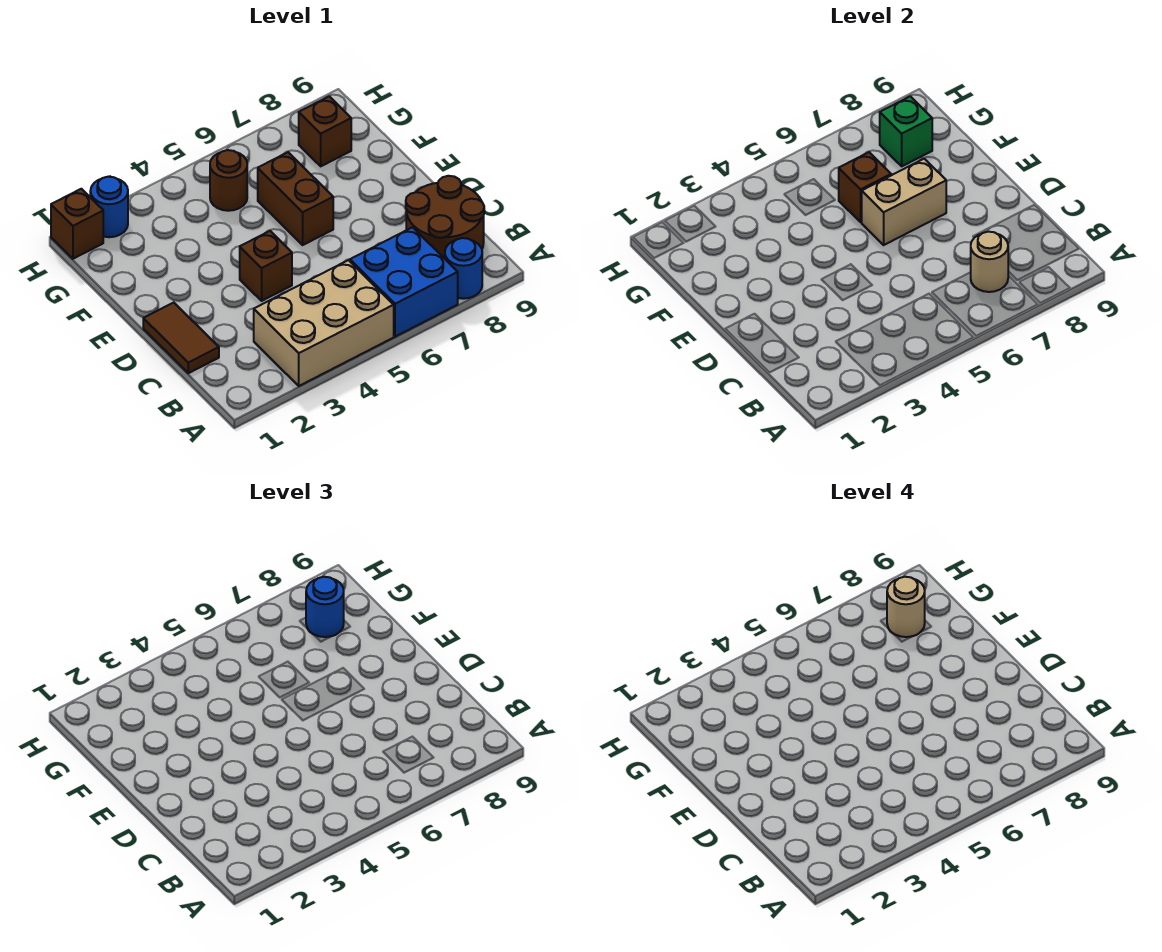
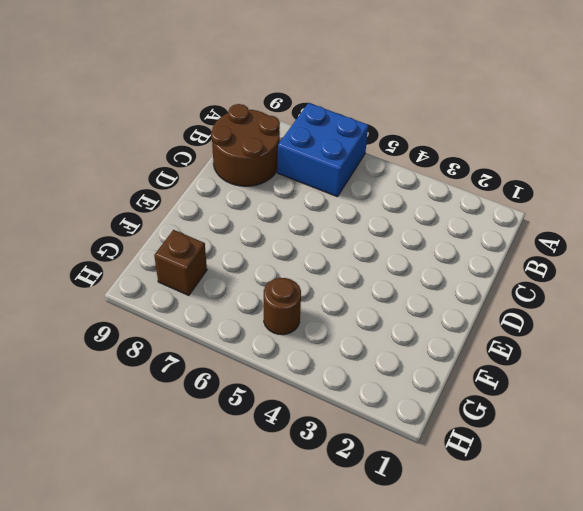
none -> tan brick A3:B5 level 1
none -> blue round brick A8 level 1
none -> brown tile C1:D1 level 1

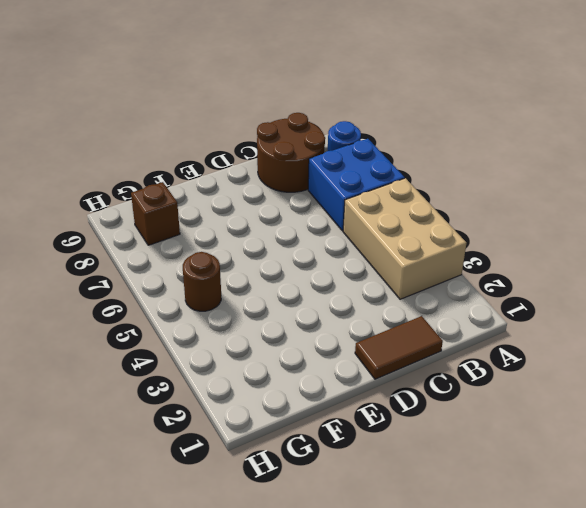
none -> brown brick D4 level 1
none -> brown brick E6:F6 level 1
none -> brown brick H1 level 1

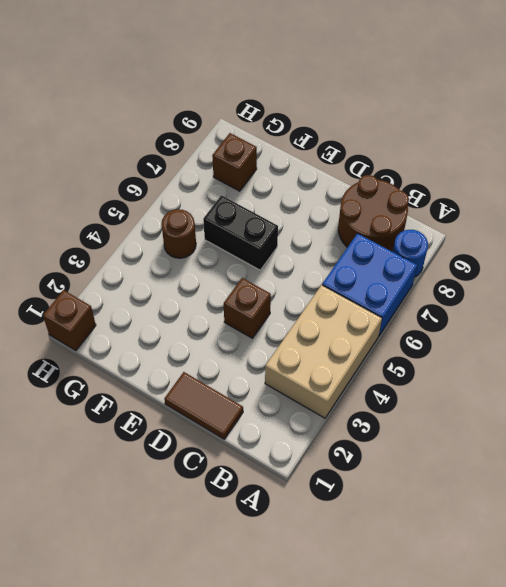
black brick E6:F6 level 1 -> brown brick E6:F6 level 1
none -> blue round brick H2 level 1
none -> tan round brick B7 level 2
none -> tan brick E6:E7 level 2

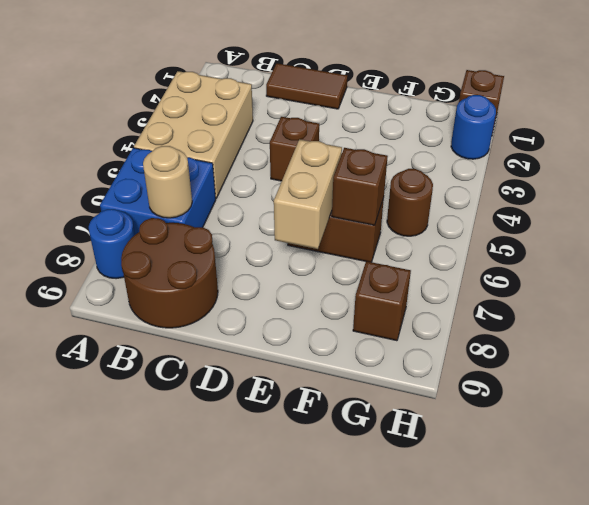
none -> green brick G8 level 2
none -> blue round brick G8 level 3
none -> tan round brick G8 level 4

